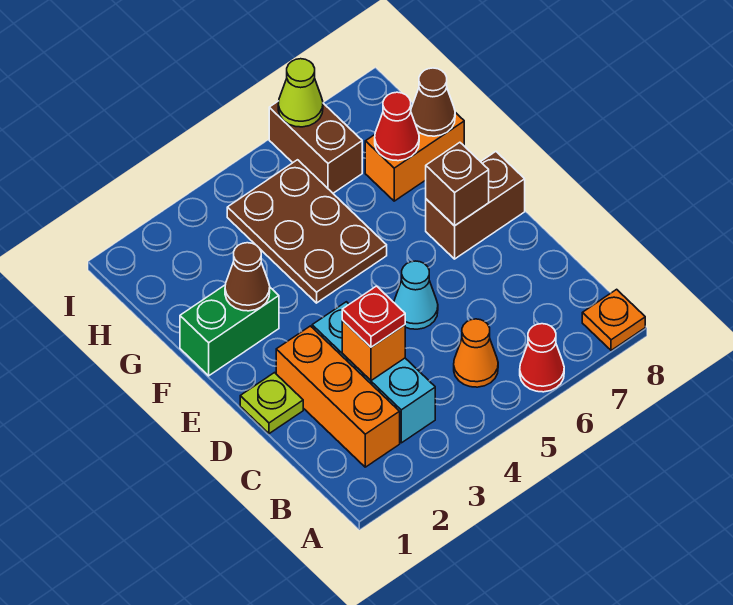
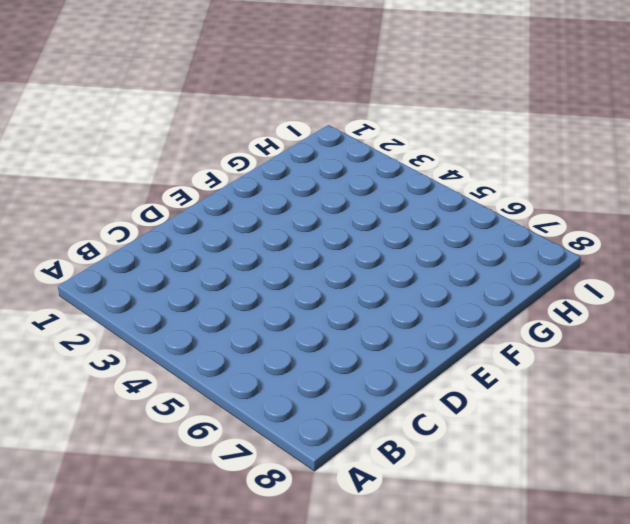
none -> red cone A6 level 1
none -> orange plate A8 level 1
none -> orange brick B2:D2 level 1

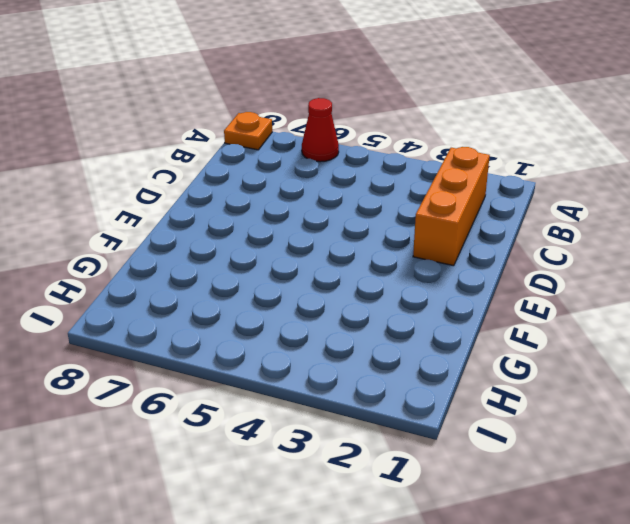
none -> cyan brick B3:D3 level 1
none -> orange cone B5 level 1
none -> lime plate D1 level 1

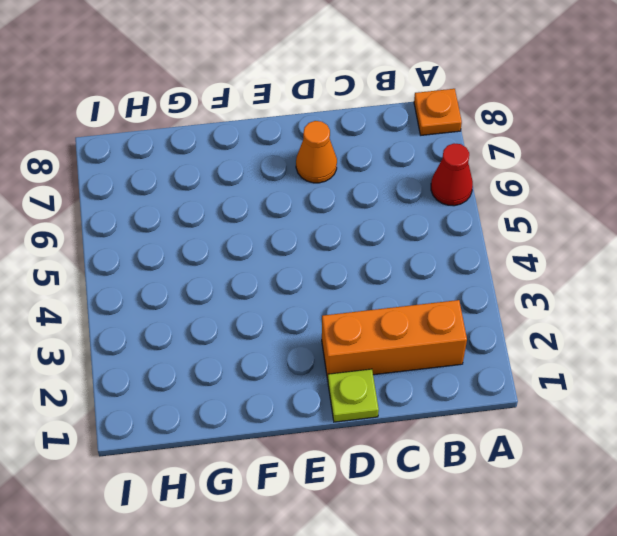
orange cone D7 level 1 -> orange cone B5 level 1
none -> cyan brick B3:D3 level 1
none -> cyan cone D5 level 1
none -> brown brick E7:E8 level 1

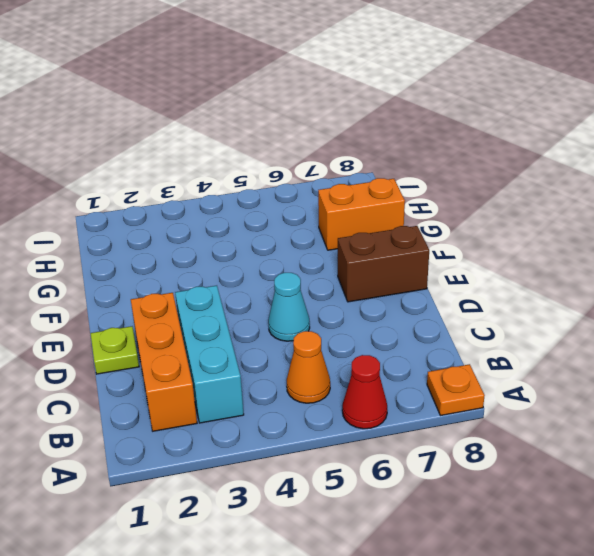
none -> green brick F1:F2 level 1
none -> brown plate F4:H5 level 1
none -> brown brick H6:I6 level 1

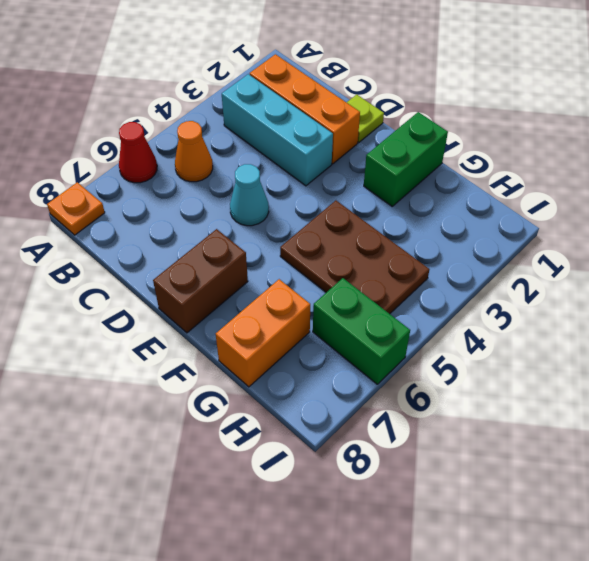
green brick H6:I6 level 1 -> brown brick H6:I6 level 1
none -> orange brick C3 level 2
none -> brown brick E7 level 2
none -> brown cone F2 level 2

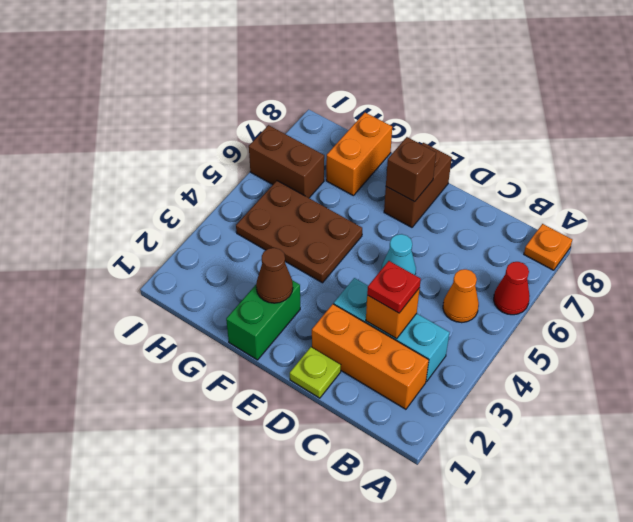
none -> red cone G7 level 2
none -> brown cone G8 level 2
none -> lime cone I6 level 2

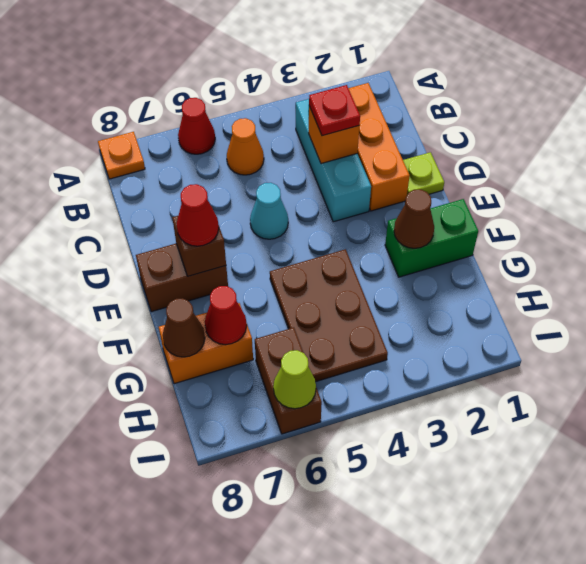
red cone E7 level 3 -> none

